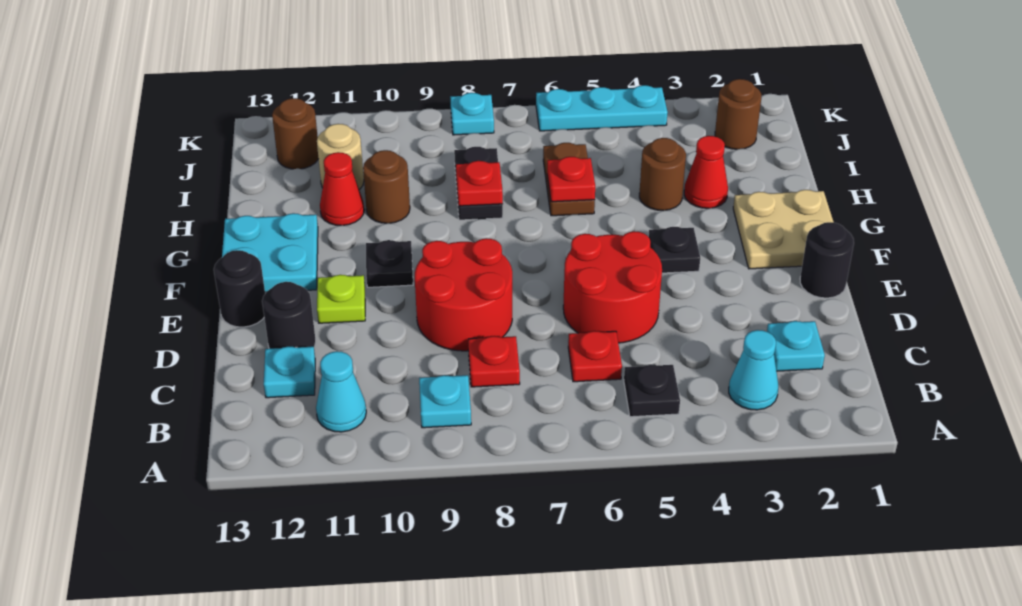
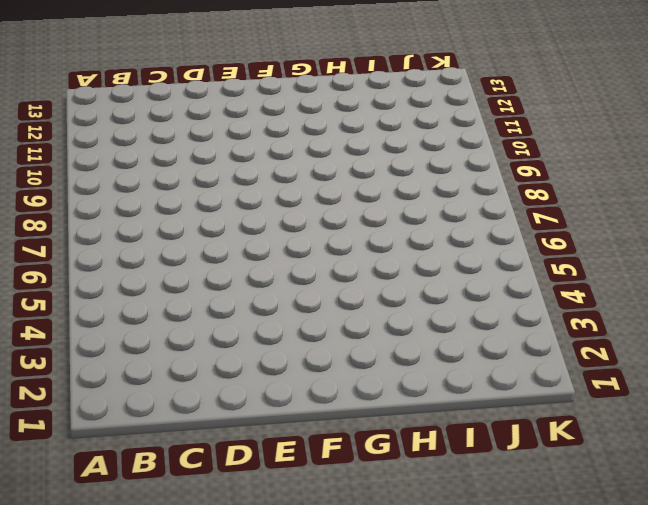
none -> cyan cone B3 level 1
none -> black plate B5 level 1
none -> cyan plate B9 level 1
none -> cyan cone B11 level 1

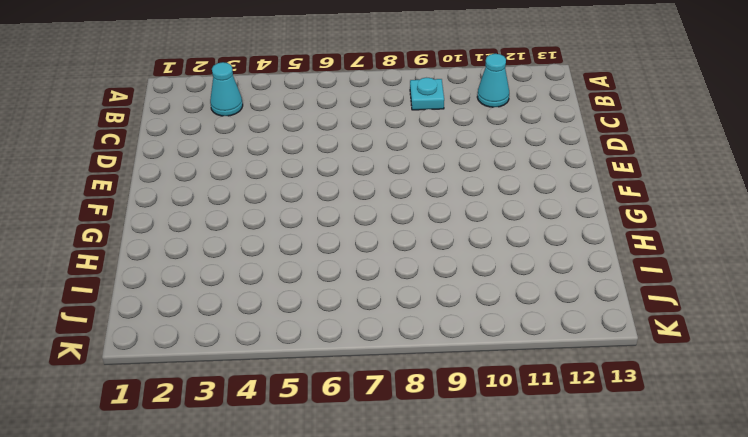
none -> black plate B5 level 1
none -> cyan plate C2 level 1
none -> red plate C6 level 1
none -> red plate C8 level 1

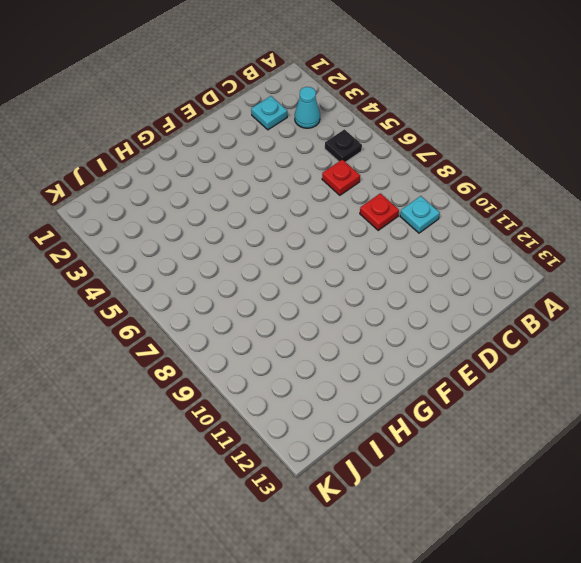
none -> cyan cone B11 level 1
none -> cyan plate C12 level 1
none -> red round brick D5:E6 level 1
none -> red round brick D8:E9 level 1

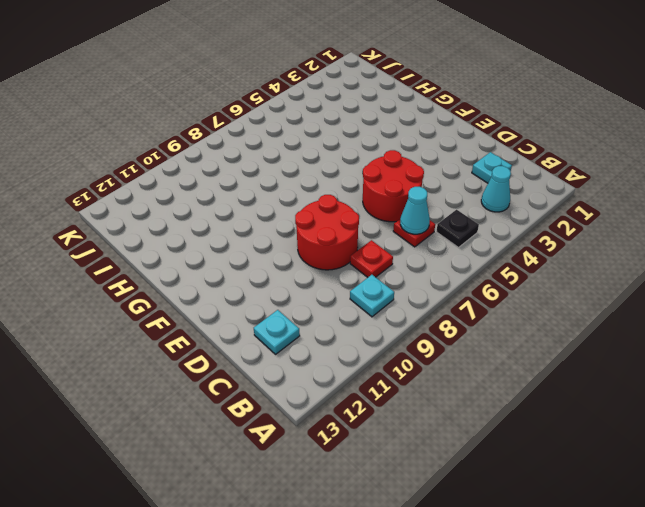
cyan cone C6 level 2 -> cyan cone B11 level 1
none -> black round brick D12 level 1
none -> black round brick E1 level 1
none -> lime plate E11 level 1
none -> black round brick E13 level 1

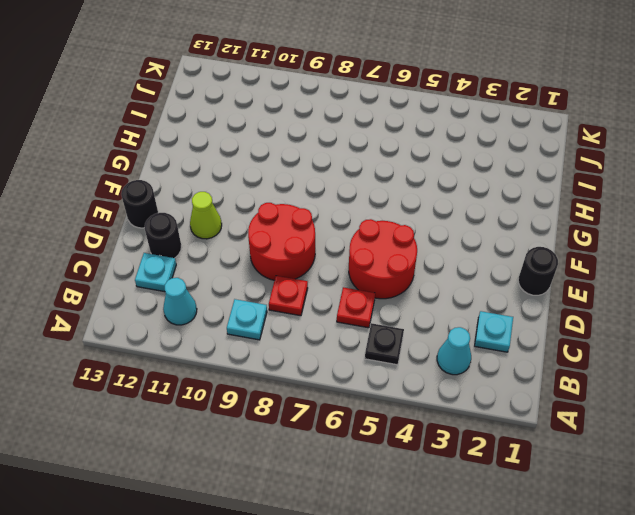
lime cone E11 level 1 -> lime plate E11 level 1
none -> tan plate F1:G2 level 1
none -> black plate F4 level 1
none -> black plate F10 level 1
none -> cyan plate F12:G13 level 1

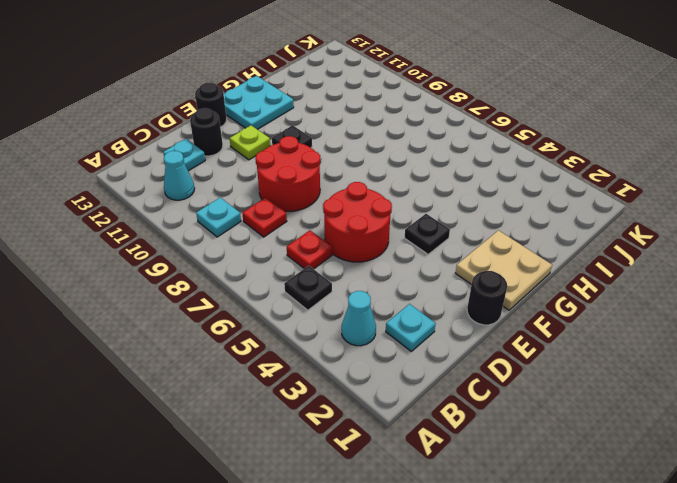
none -> red cone H3 level 1
none -> brown round brick H4 level 1
none -> brown plate H6:I6 level 1
none -> black plate H8:I8 level 1

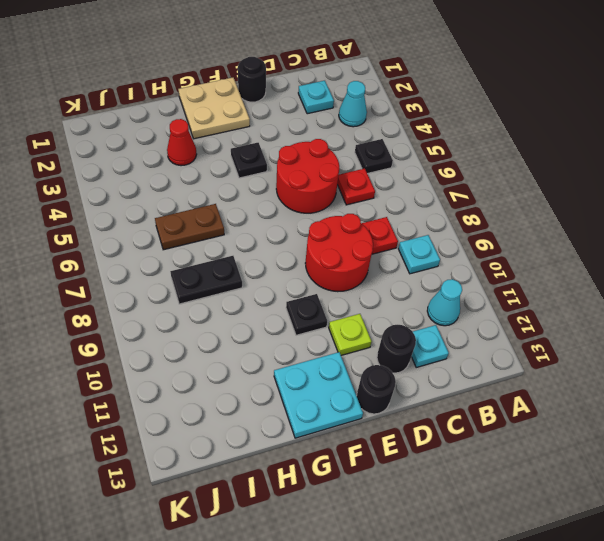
none -> brown round brick H4 level 1
none -> brown round brick H10 level 1
none -> red cone H11 level 1
none -> tan round brick I11 level 1

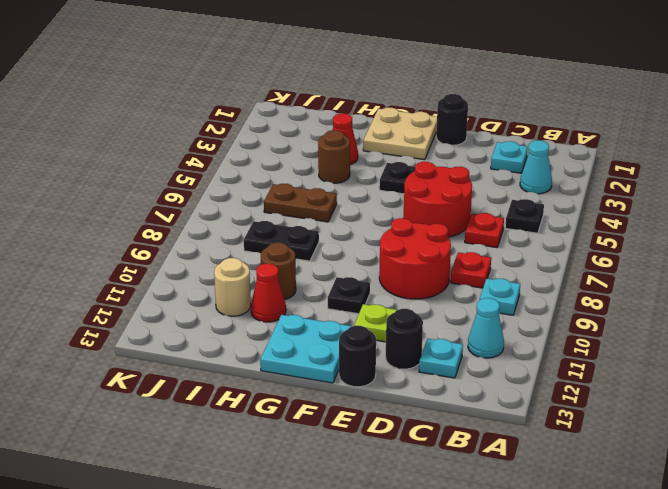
none -> brown round brick J2 level 1
none -> brown round brick J12 level 1
none -> cyan plate K4:K6 level 1
none -> cyan plate K8 level 1

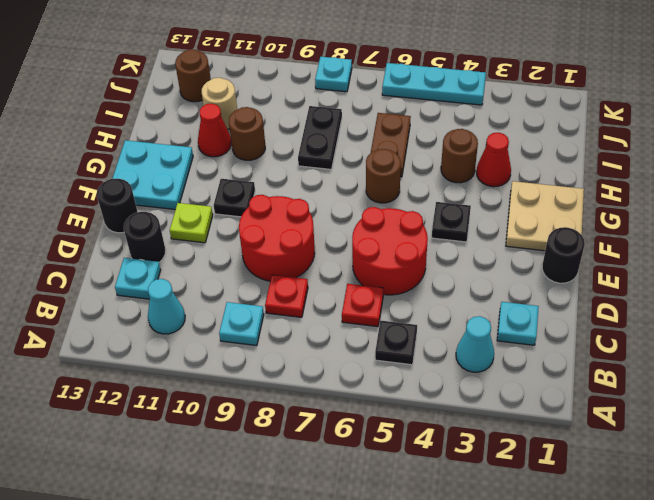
brown round brick G6 level 1 -> brown round brick J2 level 1
none -> red plate H6 level 2
none -> red plate H8 level 2

